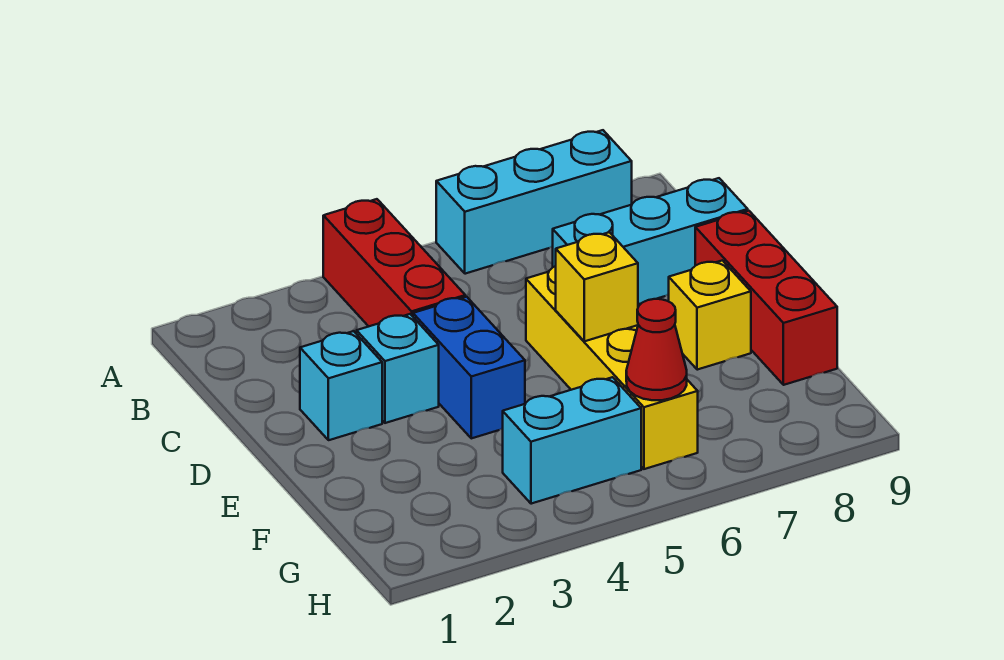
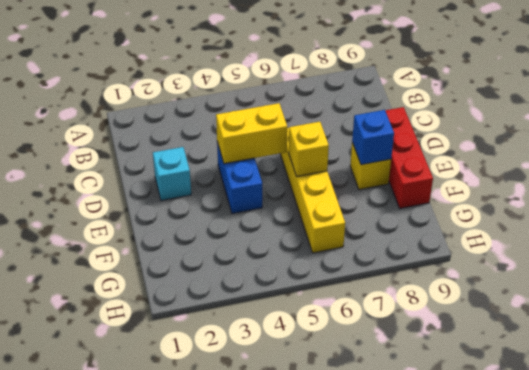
yellow brick D4:D5 level 2 -> none
blue brick E8 level 2 -> none
none -> red brick A4:C4 level 1
none -> cyan brick A6:A8 level 1
none -> cyan brick C7:C9 level 1

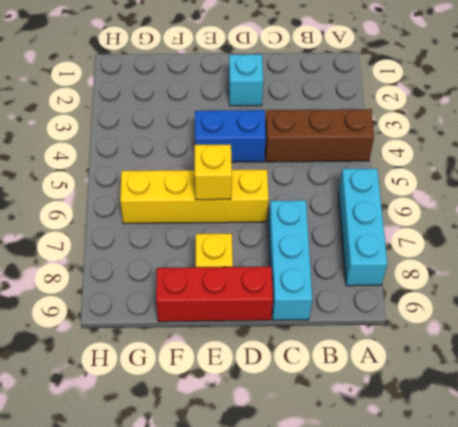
brown brick A4:C4 level 1 -> red brick A4:C4 level 1
none -> cyan brick D3 level 1
none -> cyan brick G4:G5 level 1
none -> red cone G6 level 2

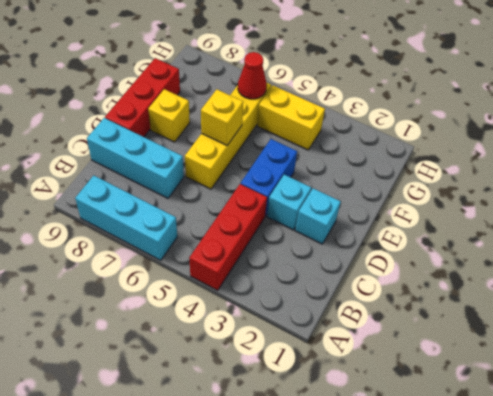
yellow brick G4:G5 level 1 -> cyan brick G4:G5 level 1

